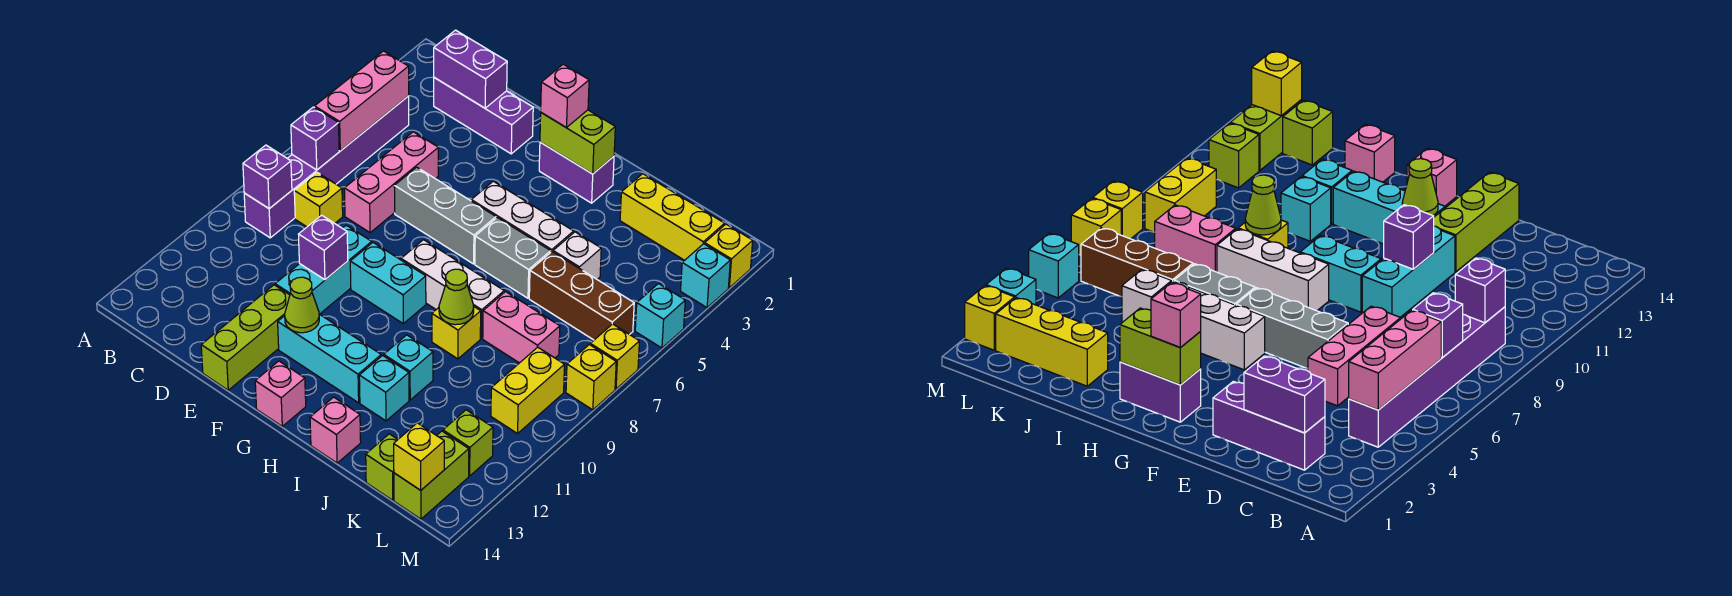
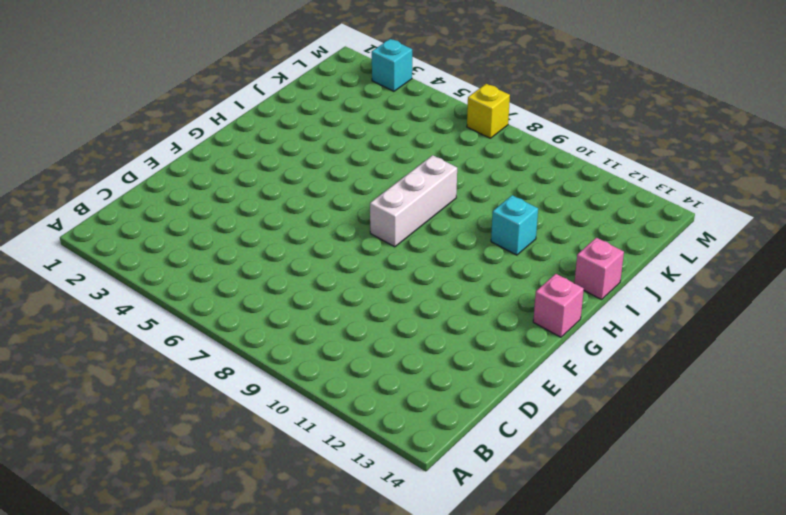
none -> purple brick B4:B9 level 1
none -> purple brick C2:E2 level 1
none -> yellow brick C8 level 1
none -> pink brick D5:D7 level 1

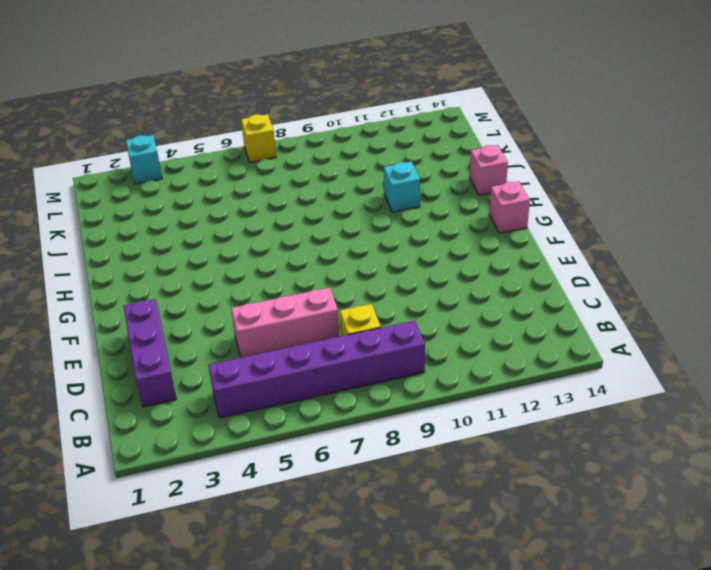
none -> grey brick E6:G6 level 1
none -> cyan brick E9:E11 level 1
none -> lime brick E12:E14 level 1
none -> cyan brick F9:G9 level 1

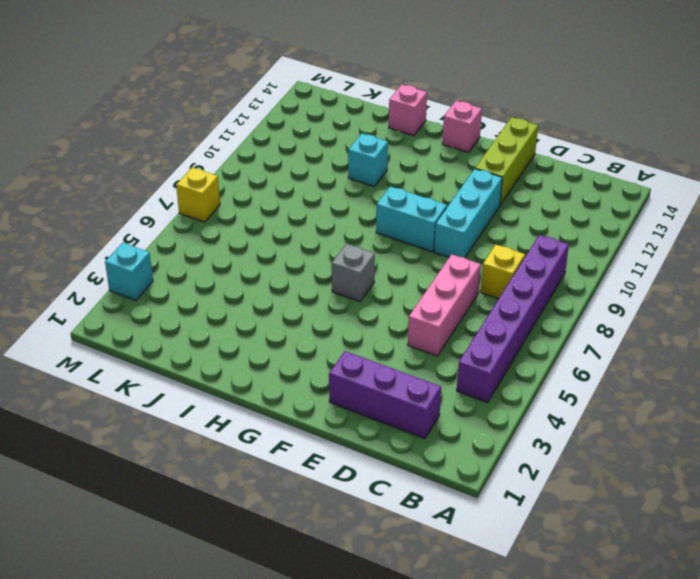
grey brick G6 level 1 -> grey brick E6:G6 level 1
none -> cyan brick F12:H12 level 1
none -> purple brick G2:H2 level 1
none -> white brick G5:I5 level 1
none -> white brick G8:I8 level 1

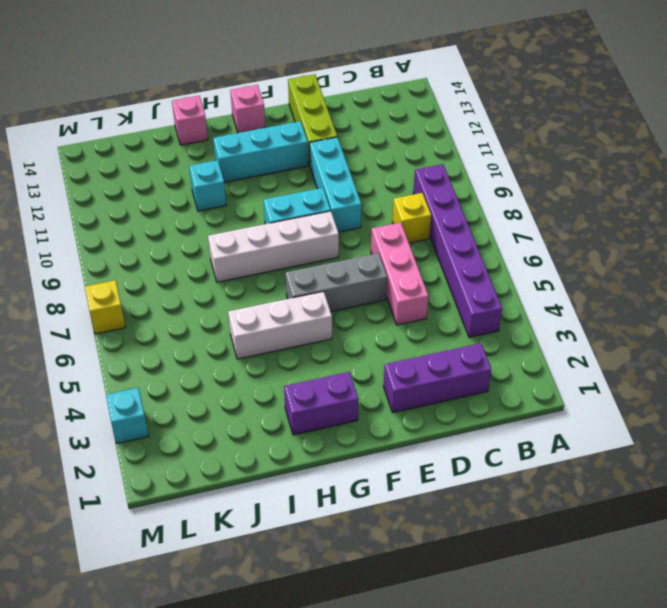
white brick F8:I8 level 1 -> white brick G8:I8 level 1
none -> grey brick H6:I6 level 1
none -> yellow brick I9 level 1
none -> cyan brick I12 level 1
none -> yellow brick J2:L2 level 1

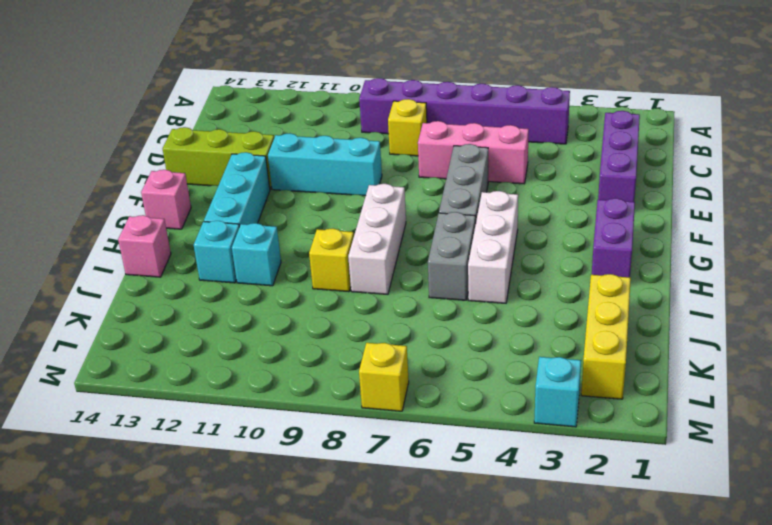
none -> cyan brick F9:G9 level 1
none -> white brick J5 level 1
none -> brown brick J6:L6 level 1
none -> pink brick J8:K8 level 1

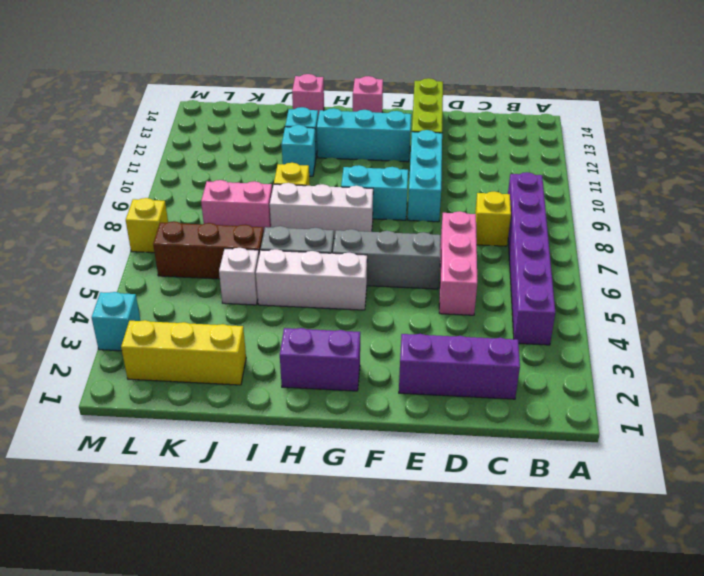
none -> lime brick K14 level 1
none -> yellow brick L9:L10 level 1
none -> lime brick L12 level 1
none -> lime brick L13:L14 level 1

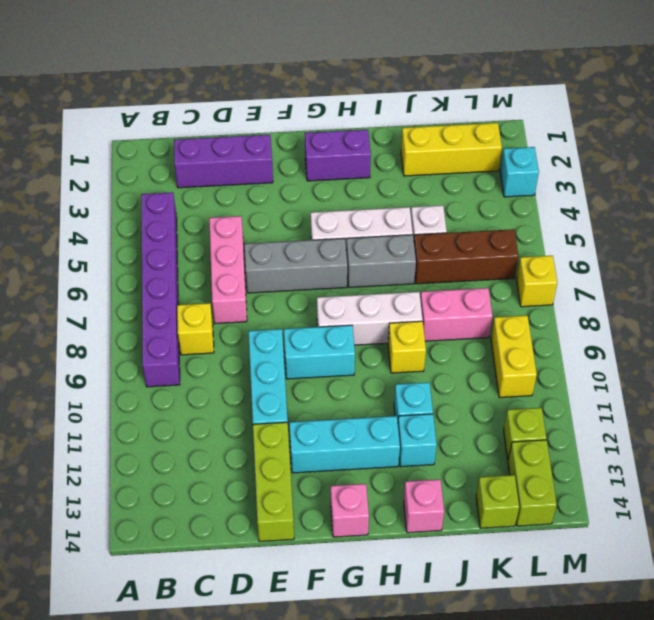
none -> yellow brick M2 level 1
none -> cyan brick M5 level 1
none -> yellow brick M8 level 1
none -> pink brick B4:B6 level 2

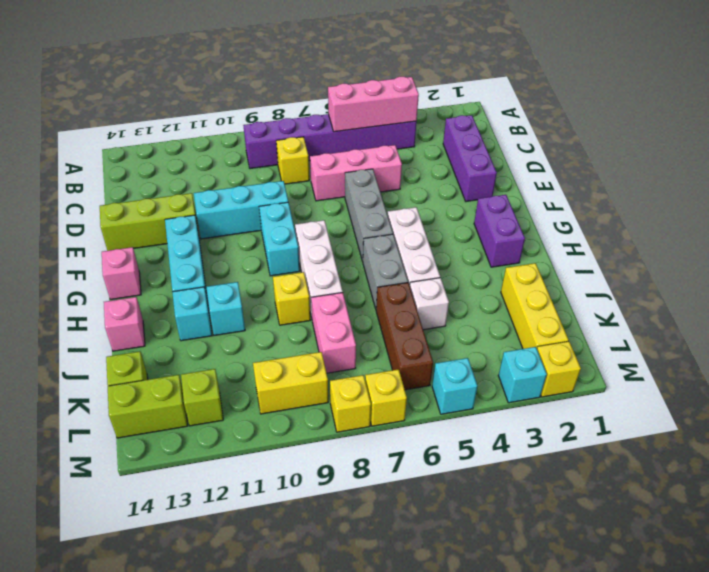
none -> purple brick B7 level 2
none -> purple brick B9 level 2
none -> purple brick C2:D2 level 2
none -> purple brick E10 level 2

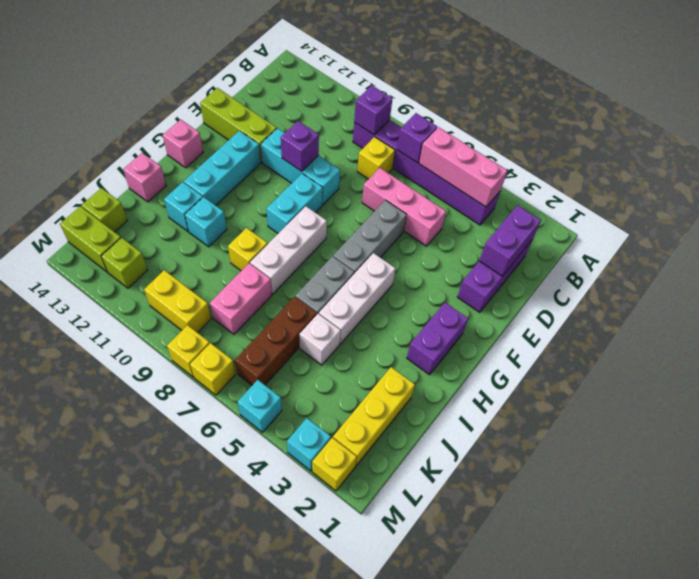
none -> lime cone F12 level 2
none -> lime brick G2:H2 level 2
none -> lime cone I9 level 2
none -> yellow brick L14 level 2

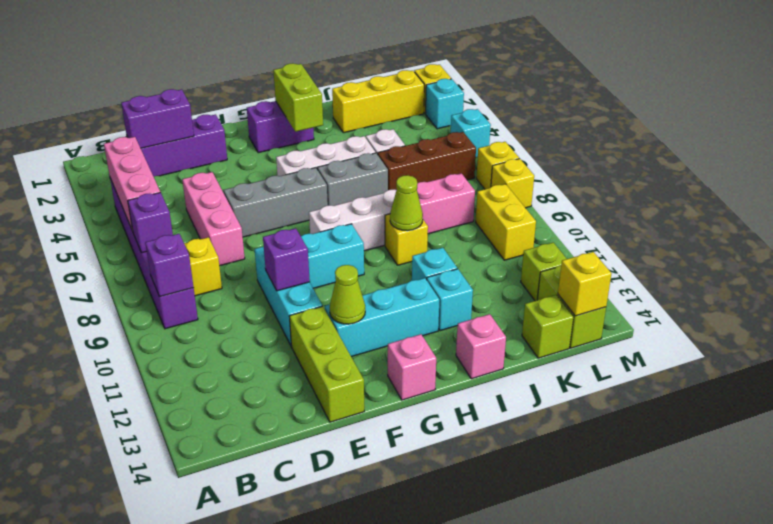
lime brick H2:H3 level 2 -> lime brick G2:H2 level 2
none -> pink brick G2 level 3

